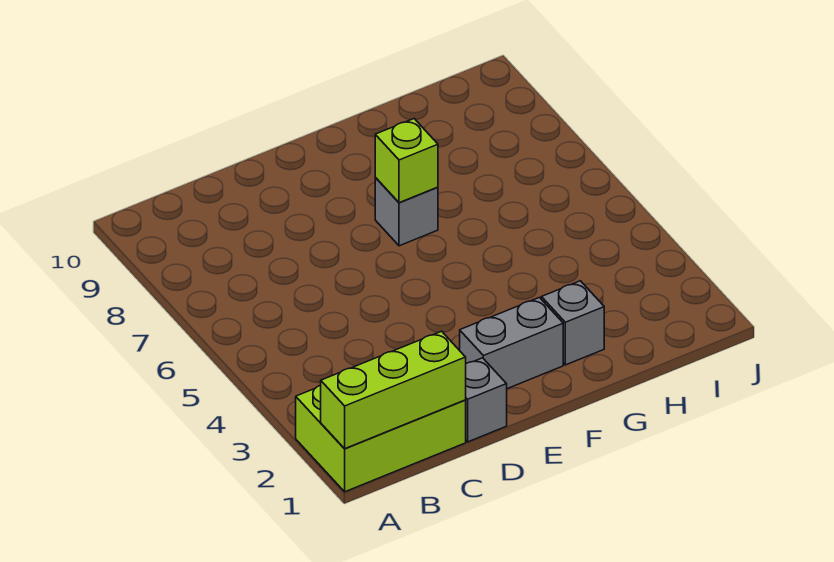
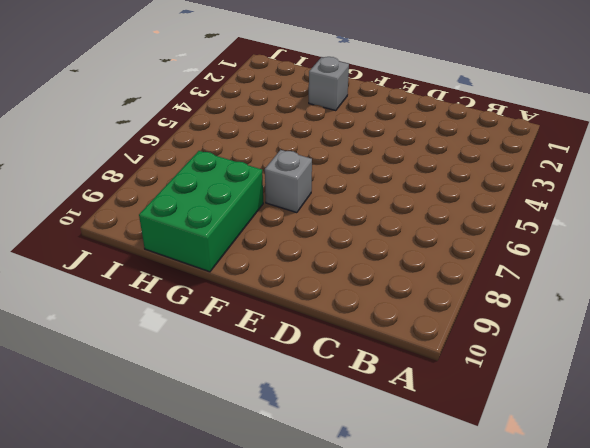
green brick G8:H10 level 1 -> none
none -> lime brick A1:C2 level 1
none -> grey brick D1 level 1

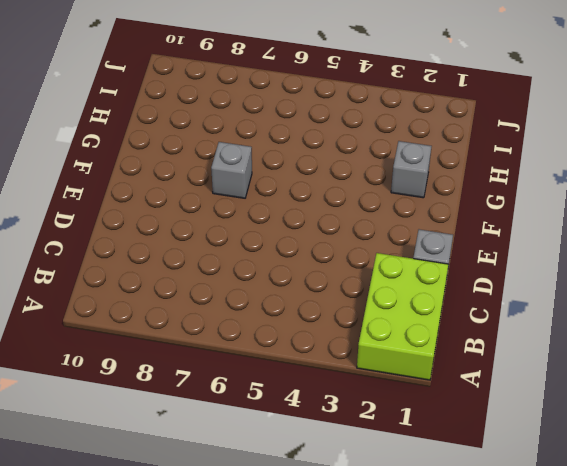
none -> grey brick E2:F2 level 1
none -> lime brick A1:C1 level 2

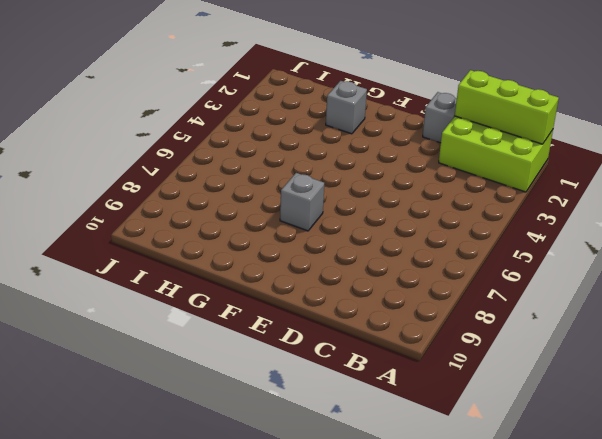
none -> grey brick E2:F2 level 1
none -> lime brick F7 level 2

